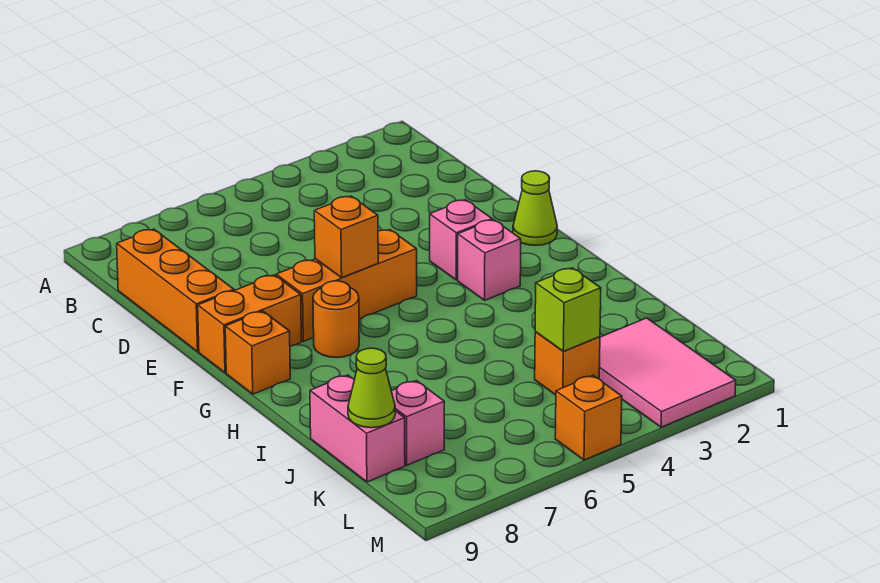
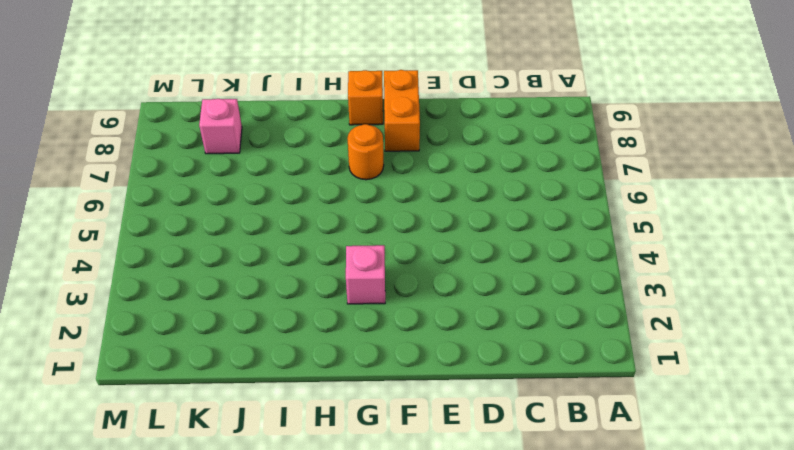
none -> orange brick C9:E9 level 1
none -> lime cone F1 level 1
none -> pink brick F3 level 1

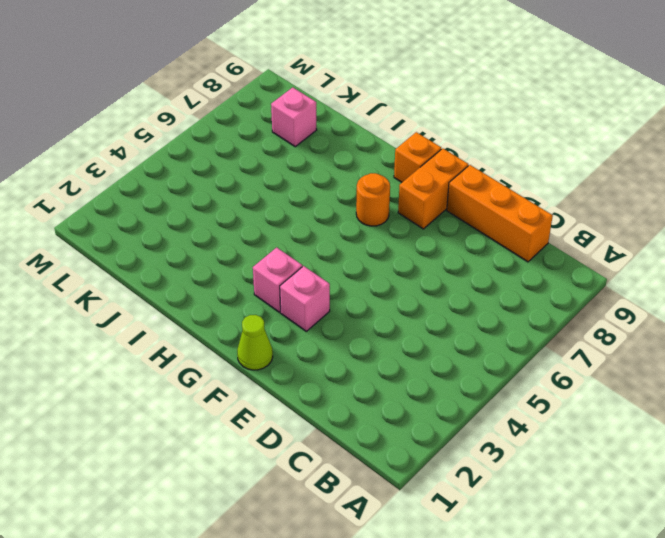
none -> orange brick F5:F7 level 1
none -> pink brick J9:K9 level 1
none -> pink tile K2:M3 level 1

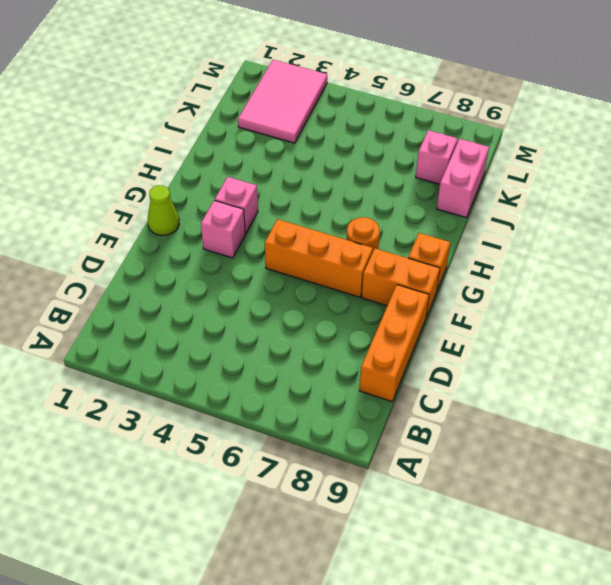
none -> orange brick K4 level 1
none -> orange brick M5 level 1
none -> orange brick F6 level 2

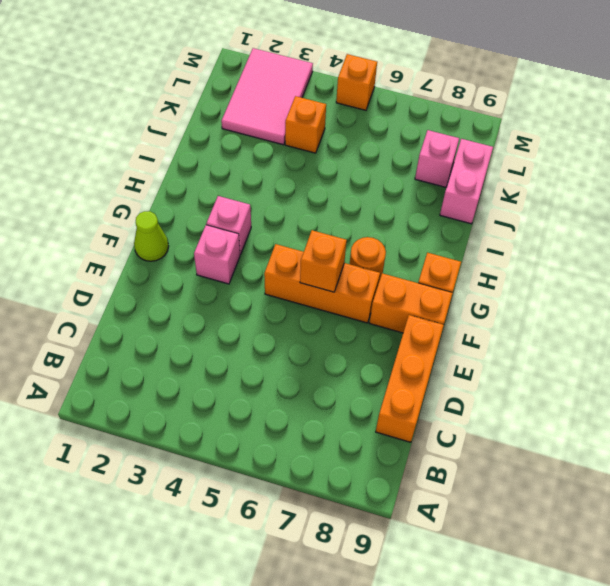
none -> lime brick K4 level 2
none -> lime cone K9 level 2

